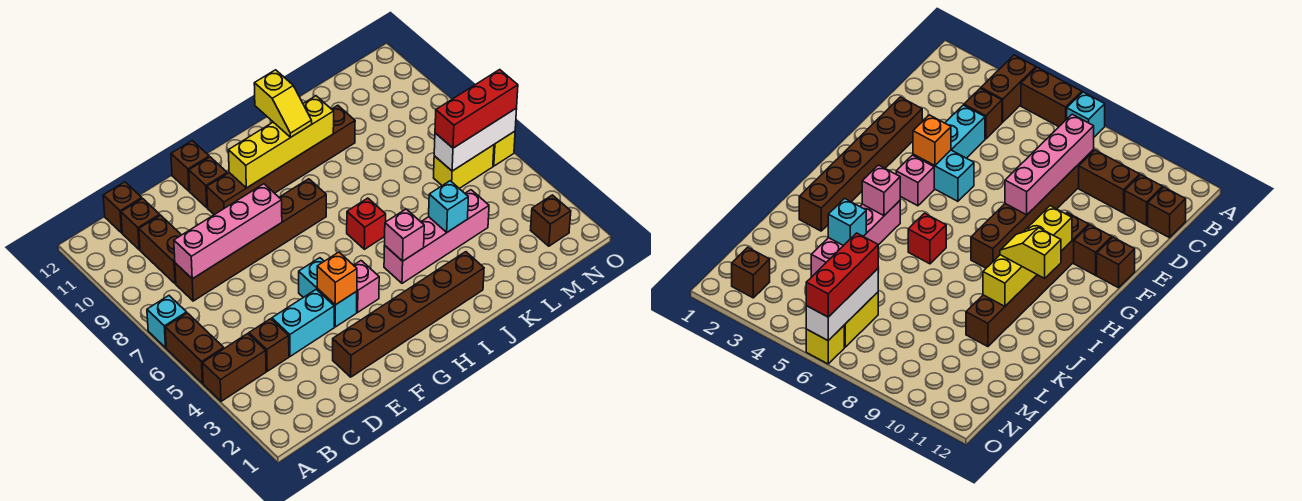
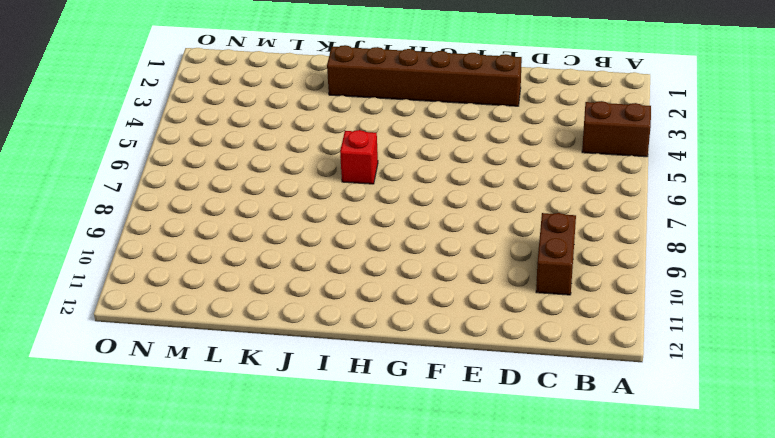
none -> brown brick A5:A6 level 1
none -> cyan brick A7 level 1
none -> brown brick C4 level 1

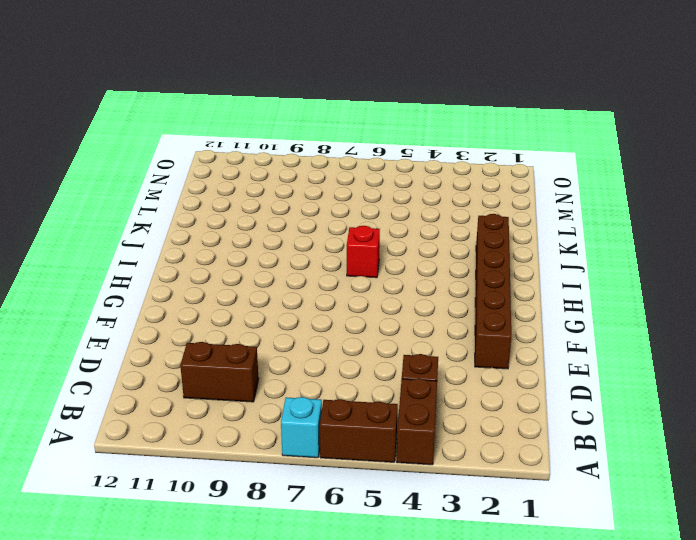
none -> brown brick C8:H8 level 1
none -> brown brick C11 level 1
none -> brown brick C12 level 1

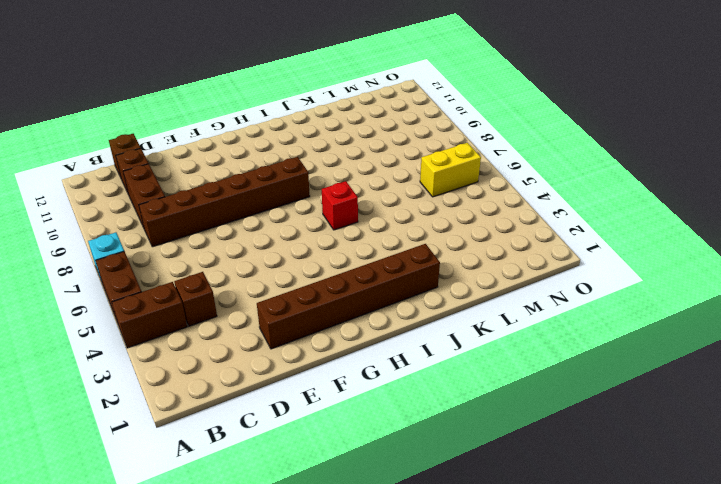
none -> cyan brick D4:E4 level 1
none -> cyan brick F4:F5 level 1
none -> brown brick F10:K10 level 1

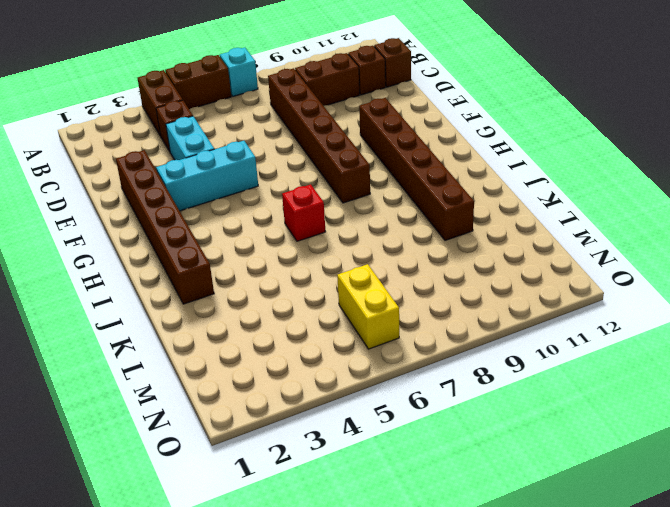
cyan brick F3:F5 level 1 -> cyan brick F4:F5 level 1
none -> brown brick F11 level 1
none -> brown brick F12 level 1
none -> pink brick G4 level 1

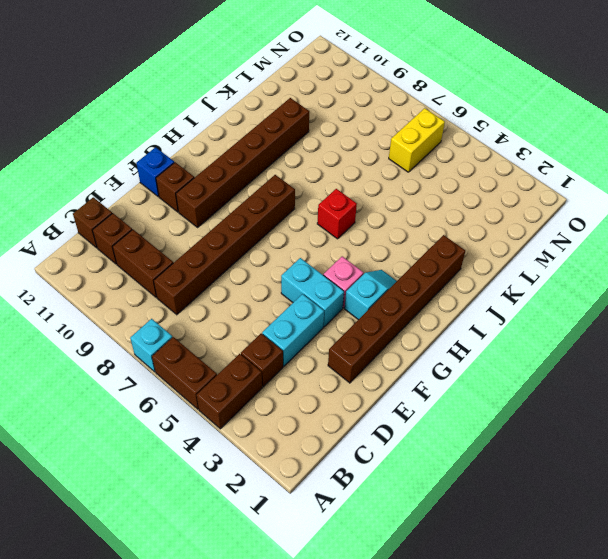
blue brick F12 level 1 -> brown brick F12 level 1
cyan slope G3:H3 level 1 top G -> none
none -> pink brick I4:L4 level 1
none -> brown brick N2 level 1
none -> yellow brick O6 level 1

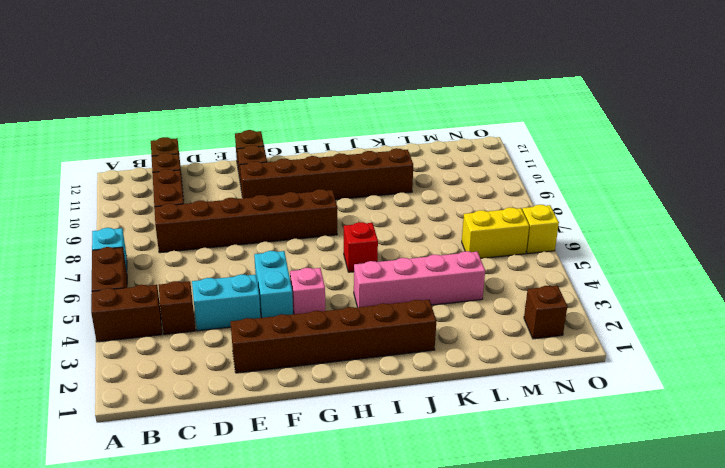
none -> pink brick C8:F8 level 2
none -> orange brick F4 level 2
none -> yellow brick G10:J10 level 2

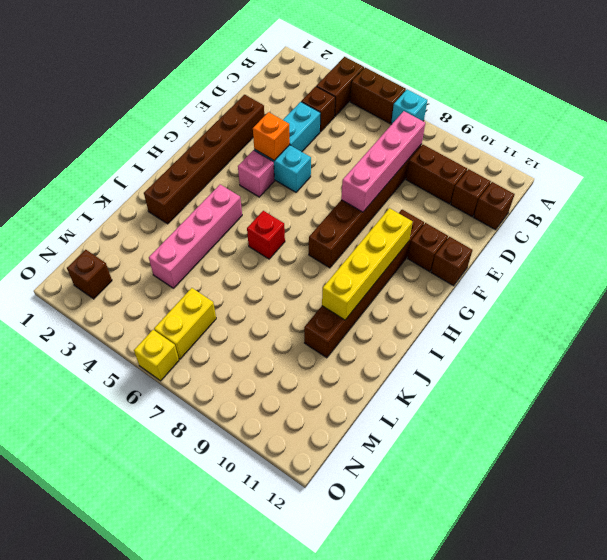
none -> pink brick I4 level 2
none -> cyan brick K4 level 2
none -> white brick M6:O6 level 2

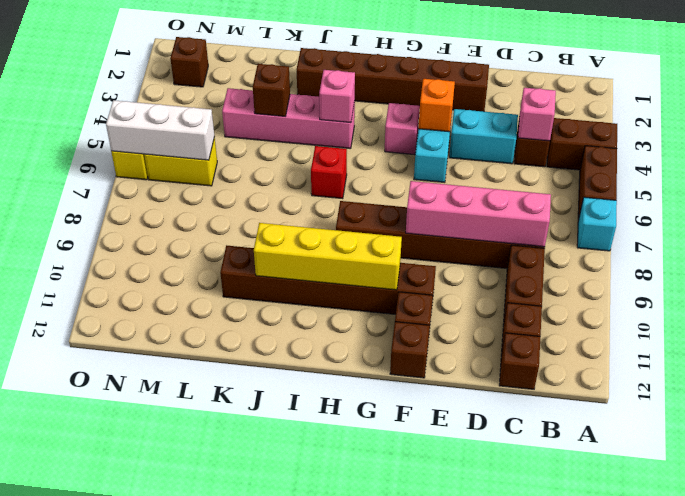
pink brick C4 level 2 -> none
brown brick K4 level 2 -> cyan brick K4 level 2
none -> yellow slope I10:I11 level 3 top 11
none -> red brick M6:O6 level 3

